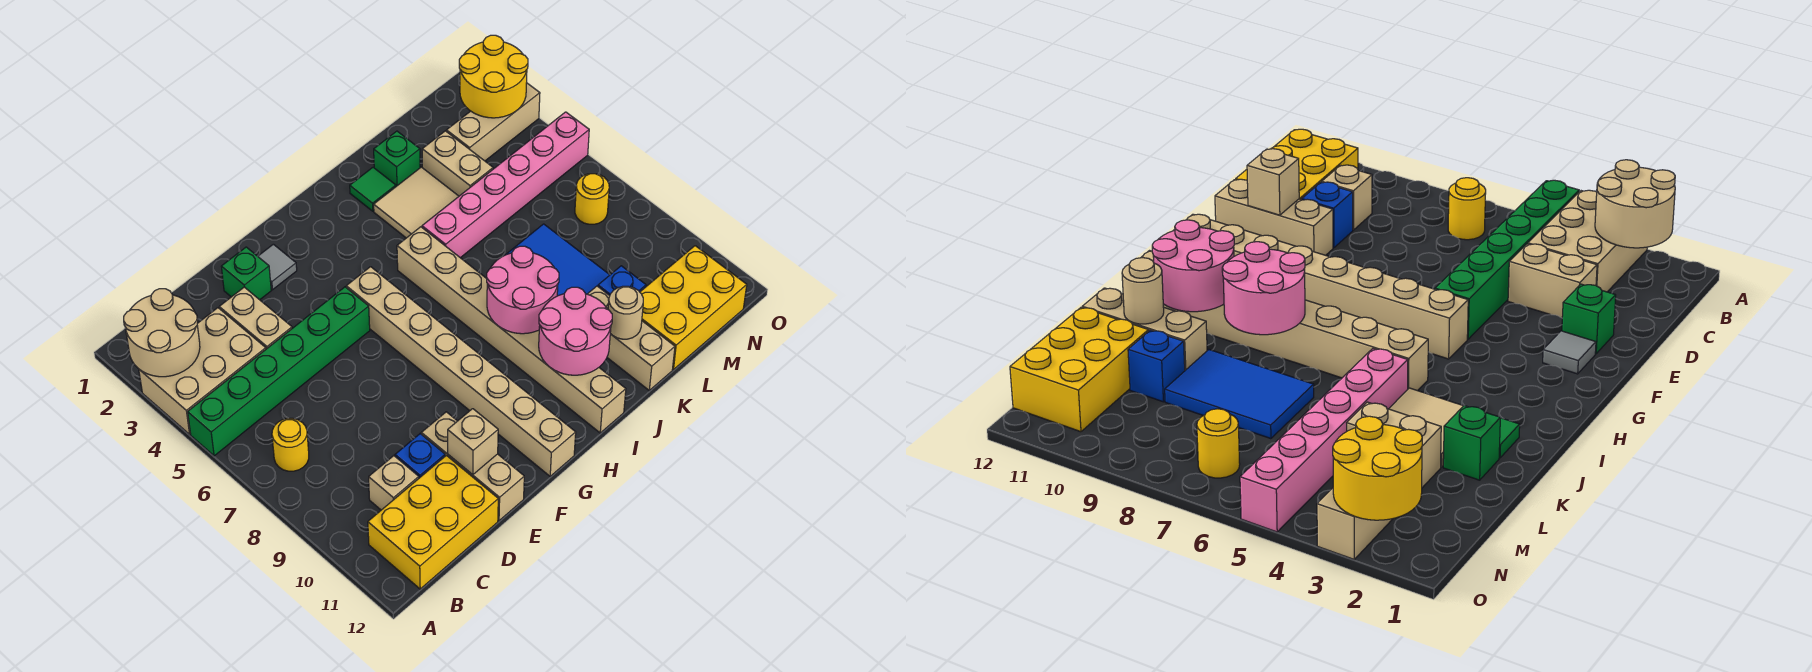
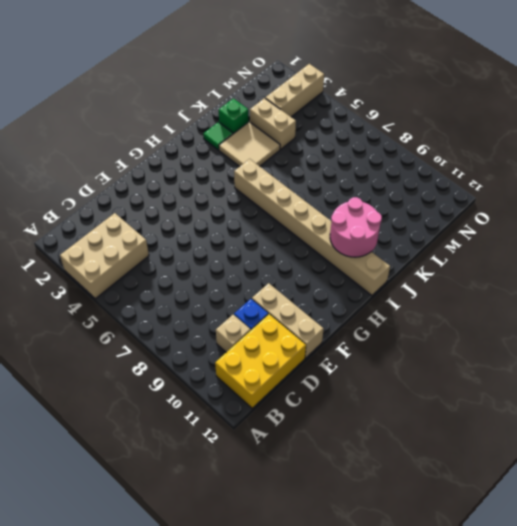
none -> green brick A5:F5 level 1
none -> yellow round brick B7 level 1
none -> tan brick D3:D4 level 1

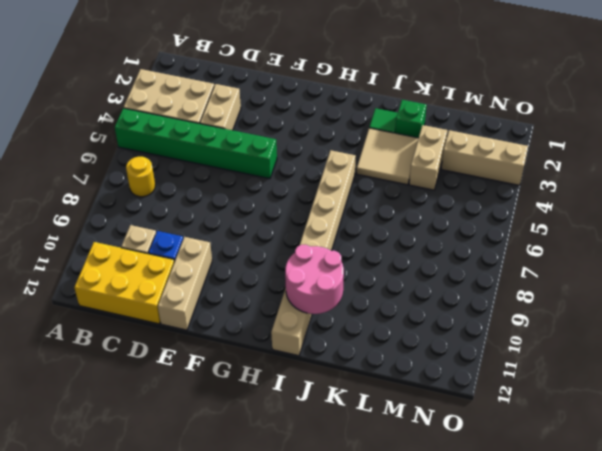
none -> green brick E2 level 1
none -> grey tile F2 level 1
none -> tan brick G5:G12 level 1

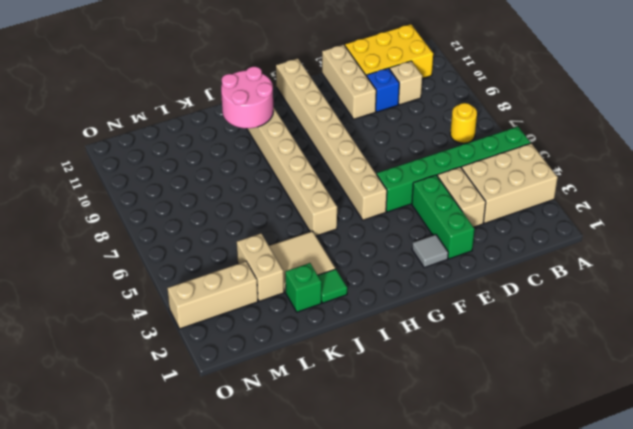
green brick E2:E4 level 1 -> green brick E2 level 1
none -> pink brick J5:O5 level 1
none -> blue tile K7:L9 level 1
none -> tan brick K10:K12 level 1

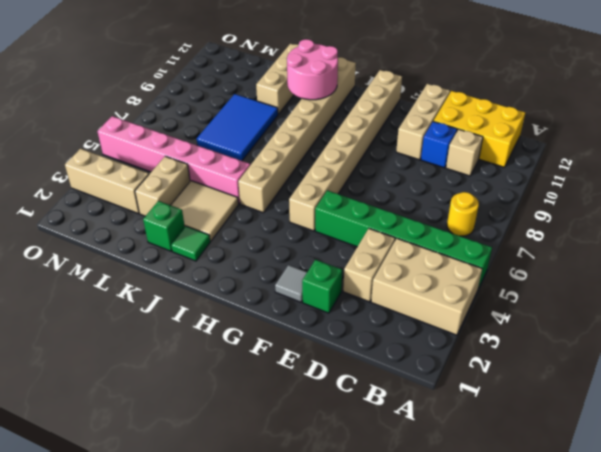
none -> blue brick L10 level 1
none -> yellow brick L11:N12 level 1
none -> yellow round brick N7 level 1

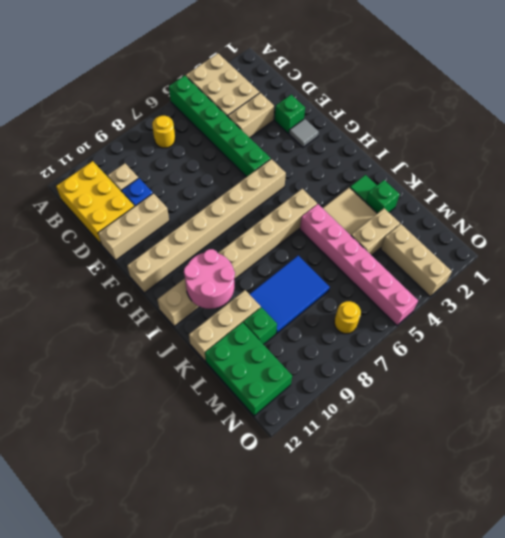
green brick L10 level 1 -> blue brick L10 level 1
green brick L11:N12 level 1 -> yellow brick L11:N12 level 1
none -> tan round brick A2:B3 level 2
none -> tan brick E11 level 2
none -> pink round brick I8:J9 level 2

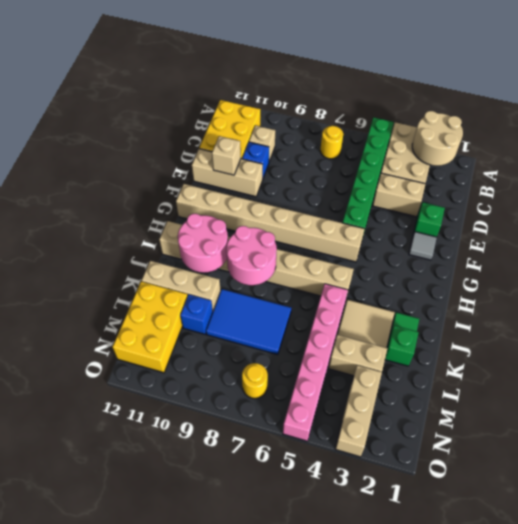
none -> tan round brick K11 level 2
none -> yellow round brick N2:O3 level 2

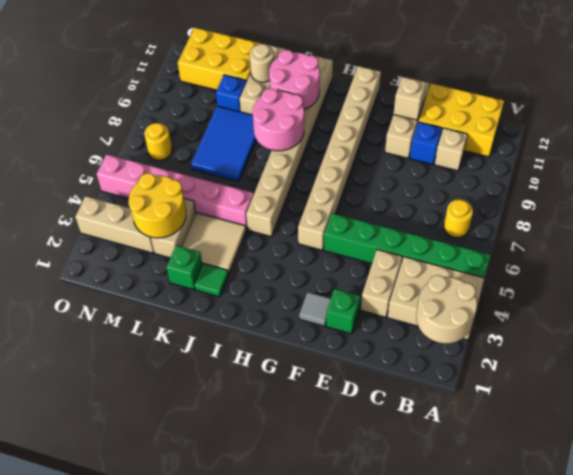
yellow round brick L3:M4 level 2 -> yellow round brick N2:O3 level 2

